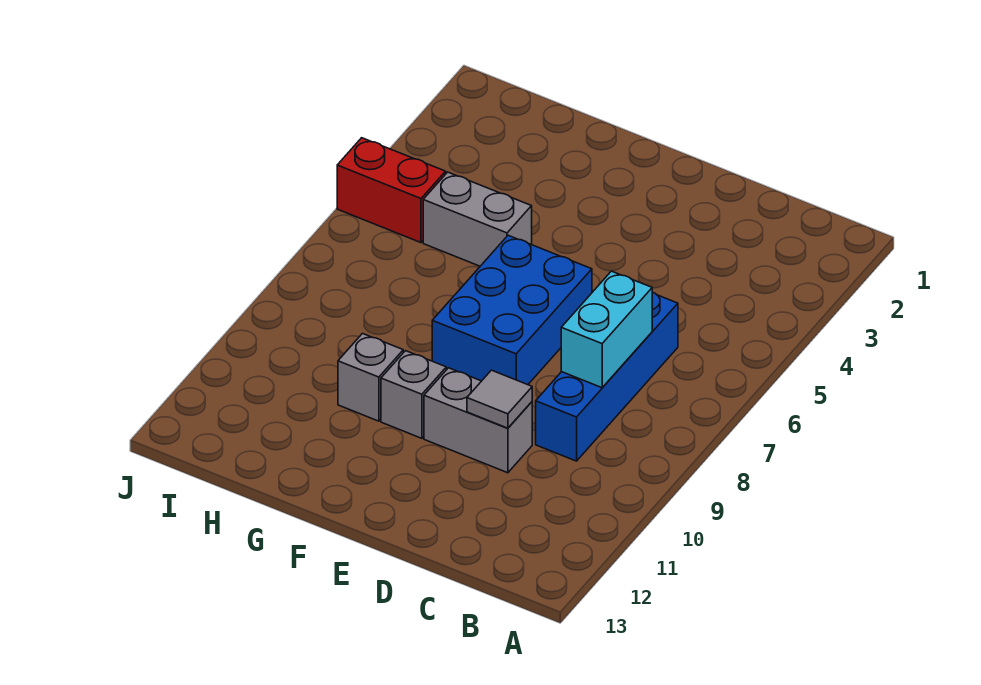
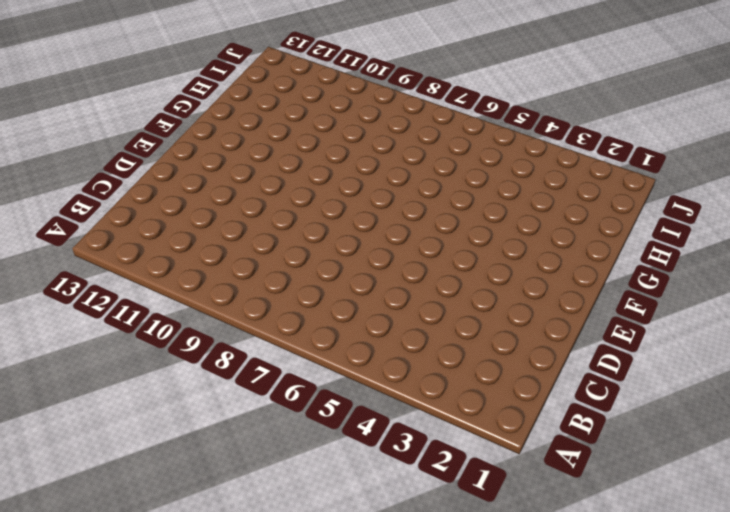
none -> blue brick C6:C9 level 1
none -> grey brick D10:E10 level 1

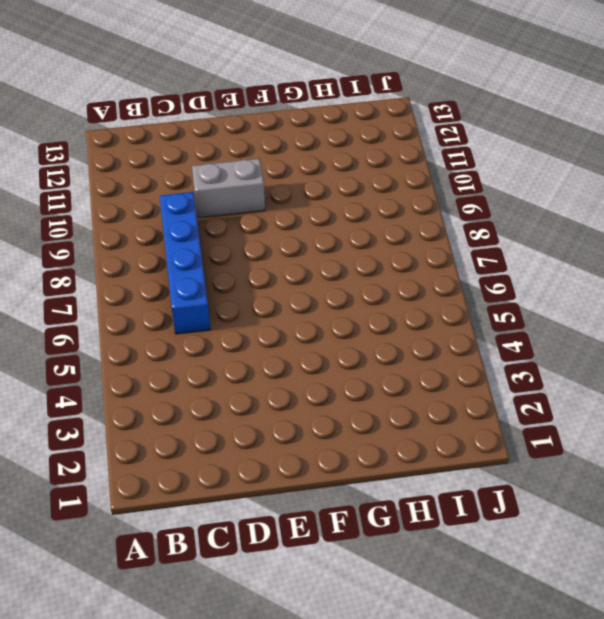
none -> blue brick E6:F8 level 1
none -> grey brick F10 level 1

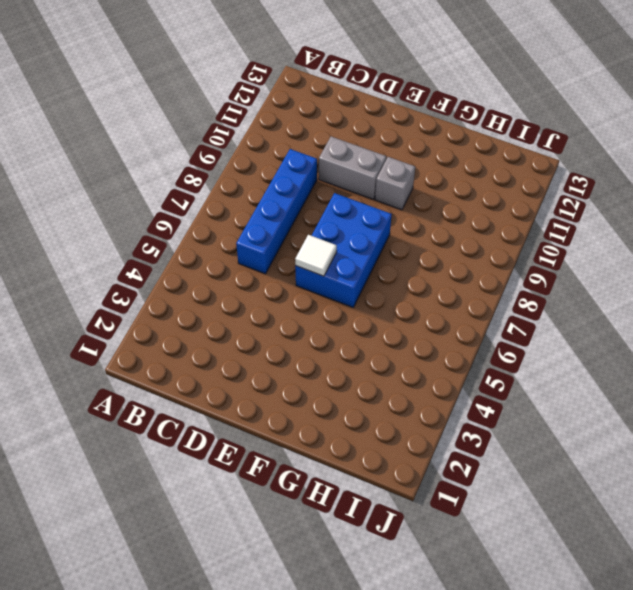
white tile E6 level 2 -> none
none -> grey brick G5:H5 level 1
none -> grey brick G10 level 1

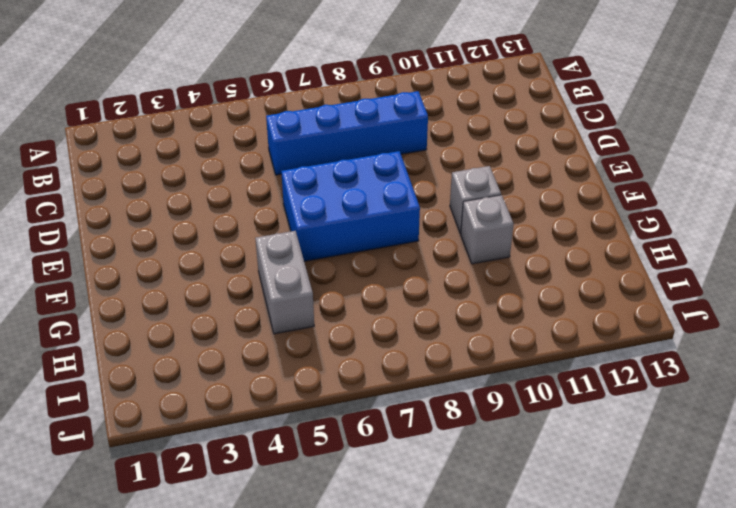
none -> grey brick D10:E10 level 1
none -> red brick I5:J5 level 1

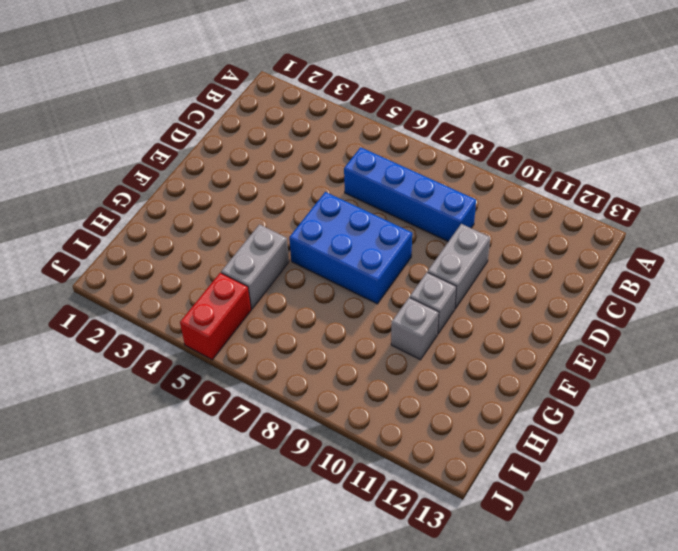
none -> cyan brick C7:C8 level 2
none -> grey tile D10 level 2

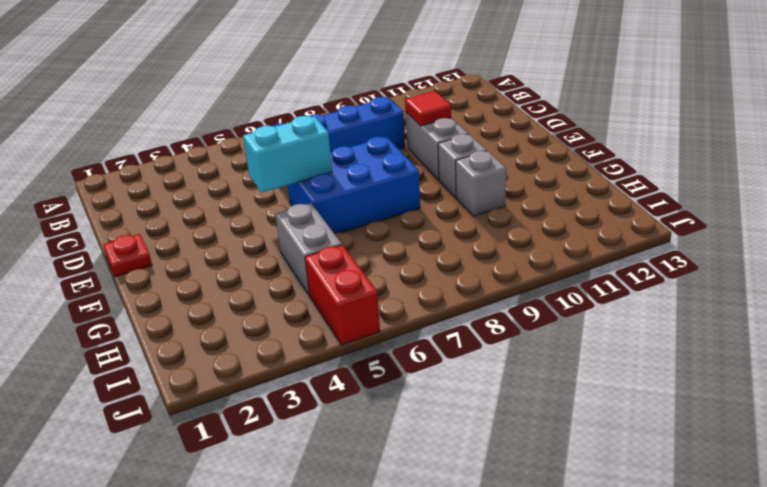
red tile D10 level 2 -> grey tile D10 level 2
red plate E1 level 1 -> none
cyan brick E5:E6 level 2 -> cyan brick C7:C8 level 2

